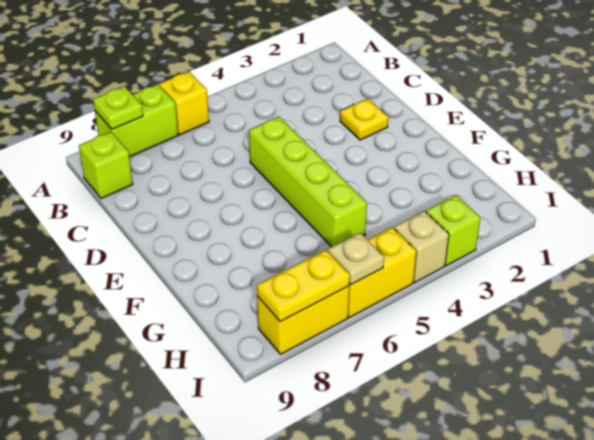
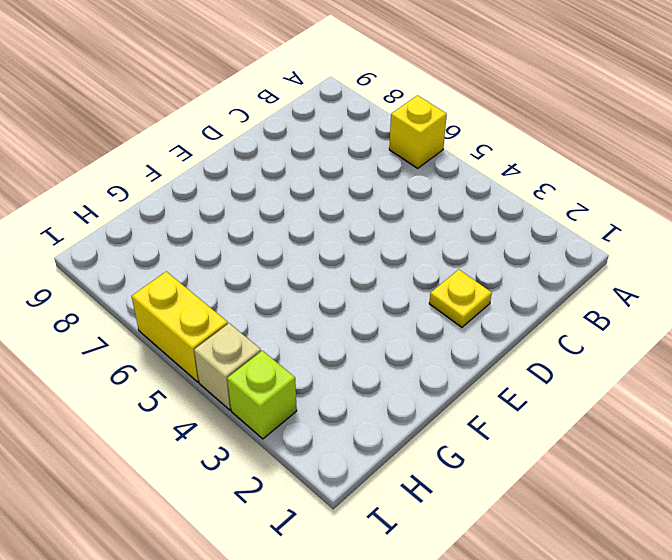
none -> lime brick A7:A8 level 1
none -> lime brick B9 level 1
none -> lime brick D5:G5 level 1

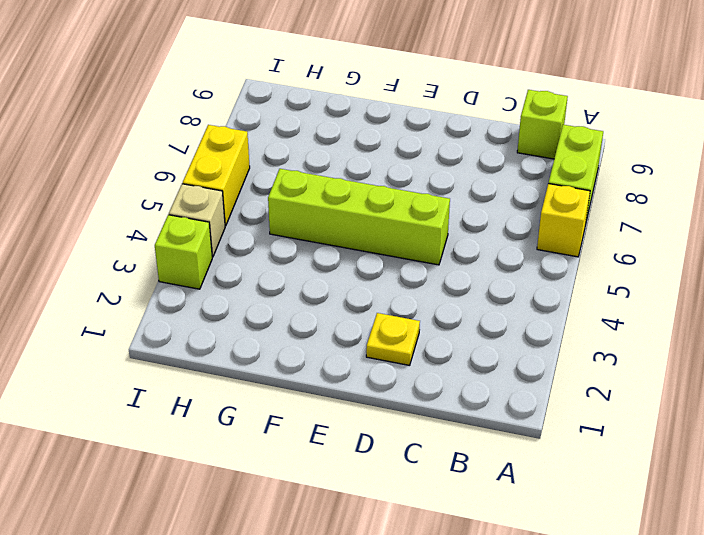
none -> yellow brick I7:I8 level 1
none -> lime plate A8 level 2
none -> tan plate I6 level 2

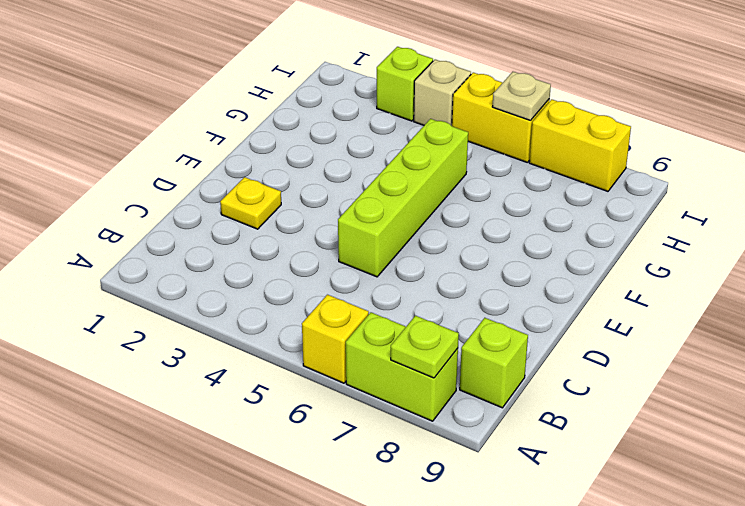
none -> yellow plate I7:I8 level 2

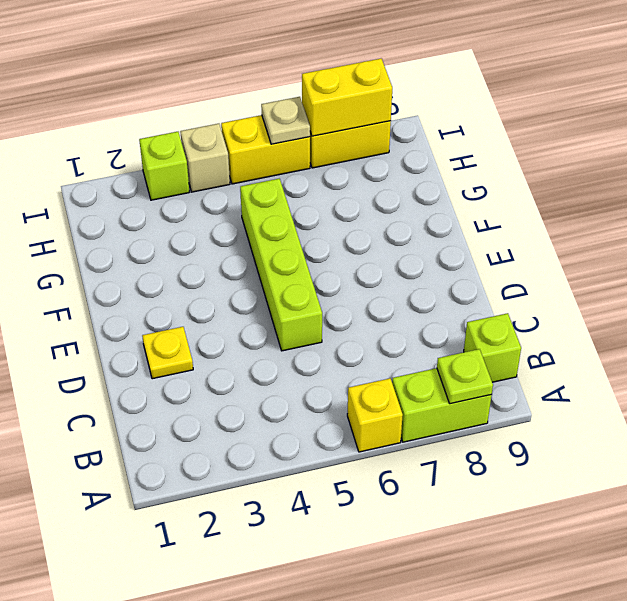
yellow brick I7:I8 level 2 -> yellow plate I7:I8 level 2

